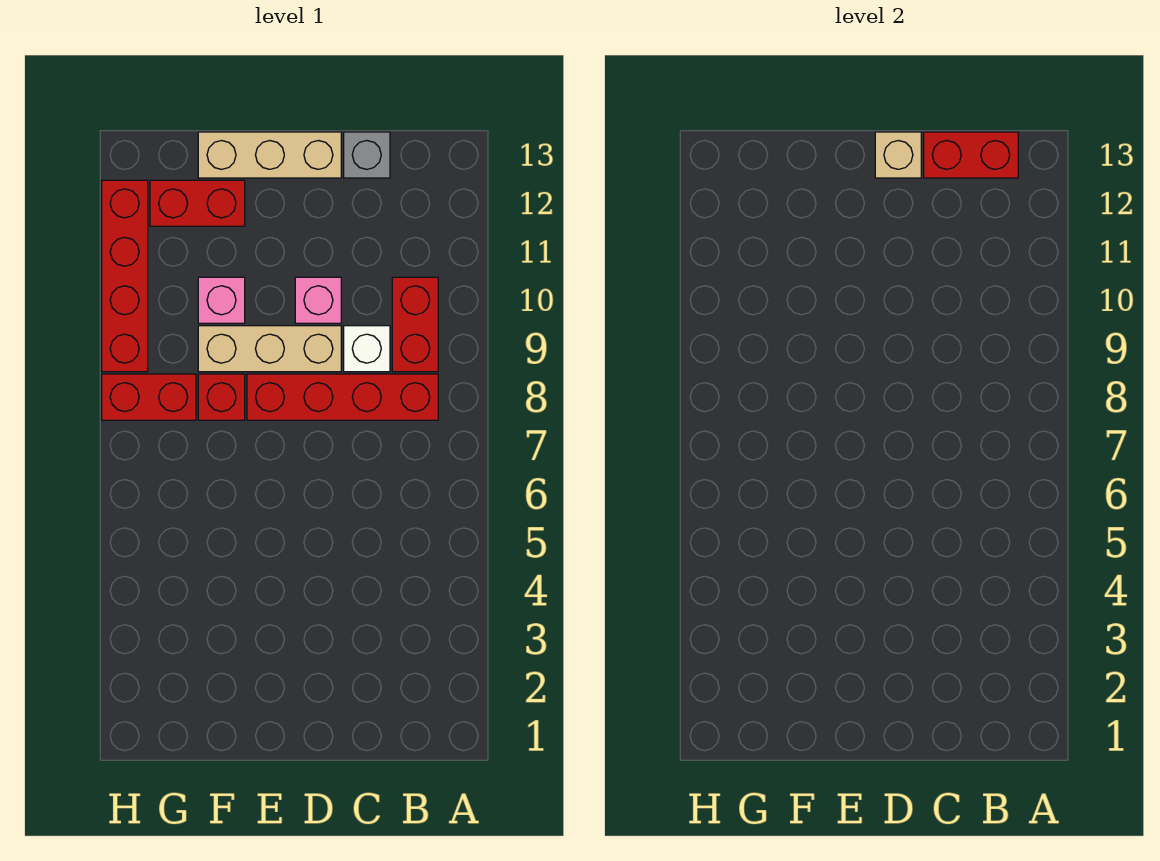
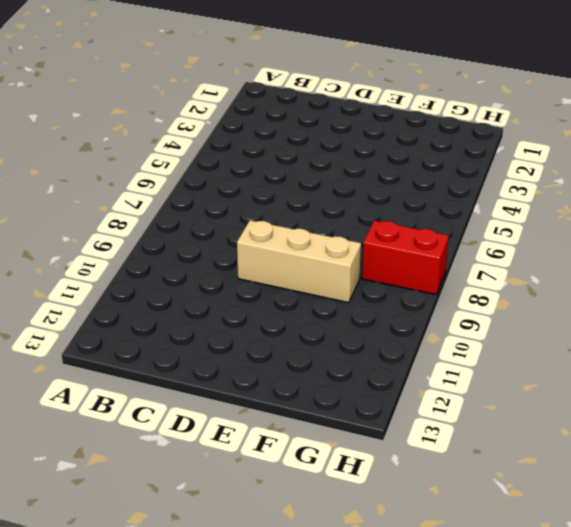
none -> red brick B8:E8 level 1
none -> red brick B9:B10 level 1
none -> white brick C9 level 1

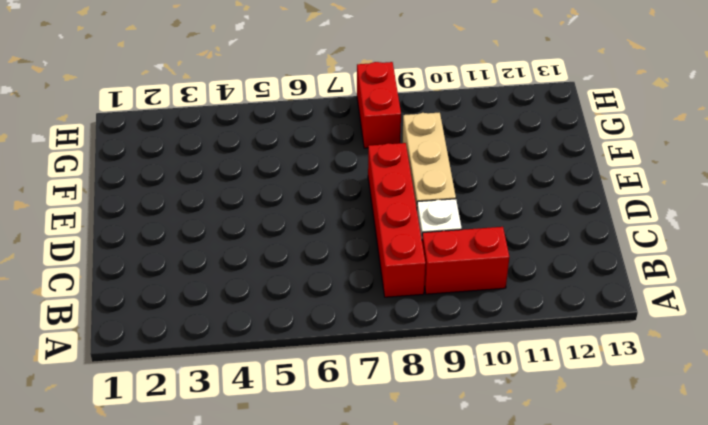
none -> grey brick C13 level 1
none -> pink brick D10 level 1
none -> tan brick D13:F13 level 1

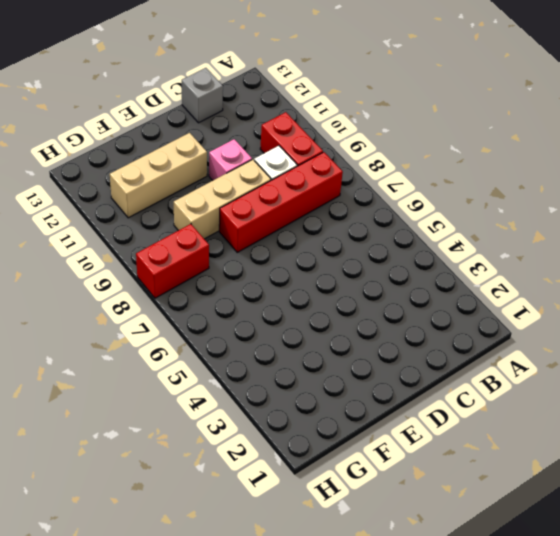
tan brick E11:G11 level 1 -> tan brick D13:F13 level 1
none -> red brick F8 level 1
none -> pink brick F10 level 1
none -> red brick F12:G12 level 1

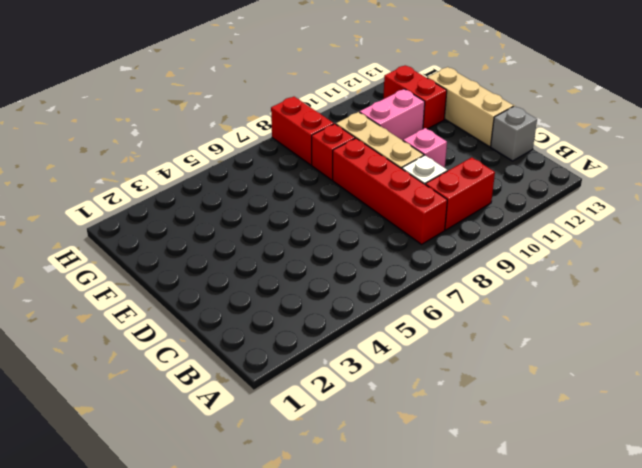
pink brick F10:F11 level 1 -> pink brick F10 level 1
none -> red brick H9:H12 level 1
none -> red brick B13:C13 level 2
none -> tan brick D13 level 2

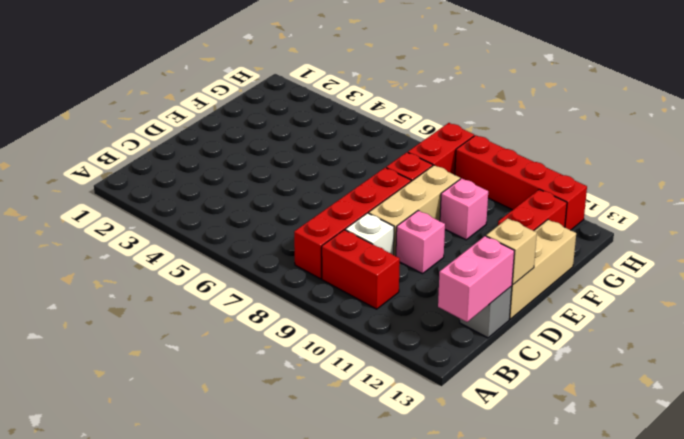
pink brick B13:C13 level 2 -> red brick B13:C13 level 2

